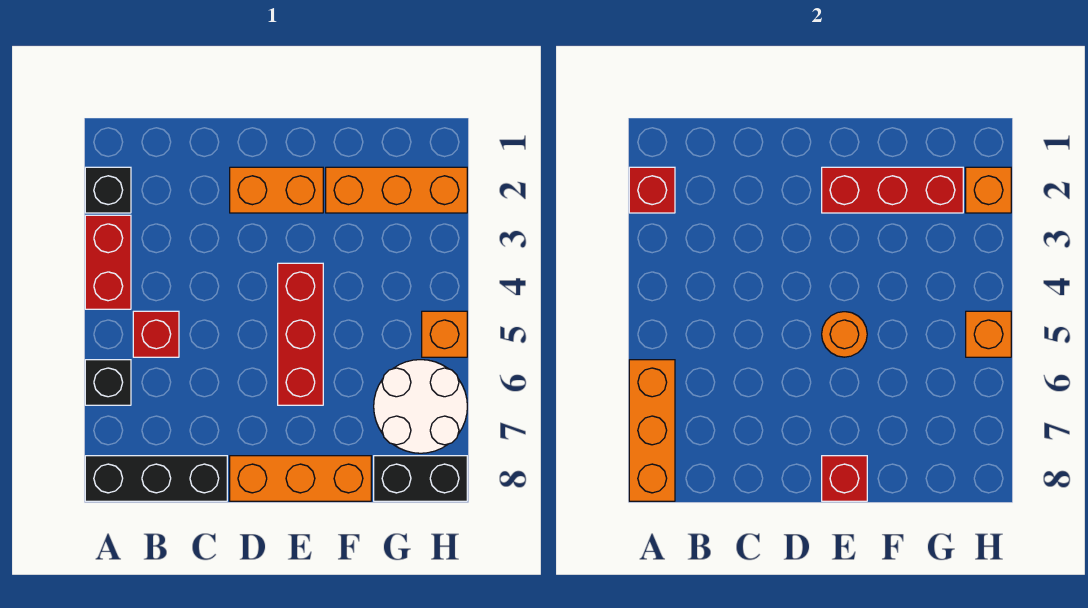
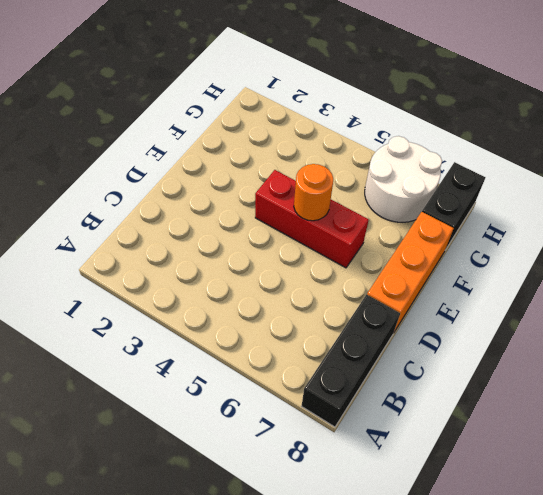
none -> black brick A2 level 1
none -> red brick A3:A4 level 1
none -> black brick A6 level 1

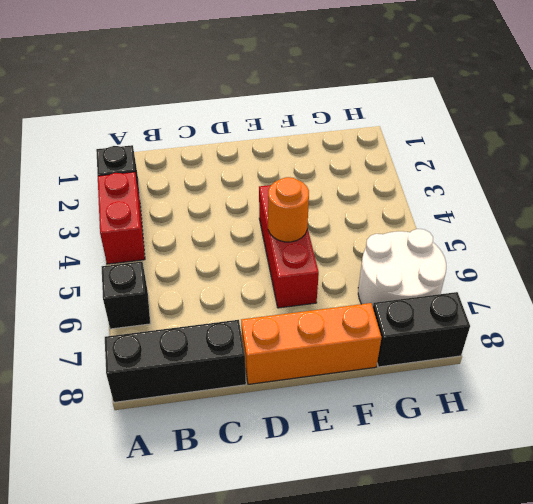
none -> red brick B5 level 1
none -> orange brick D2:E2 level 1
none -> orange brick F2:H2 level 1

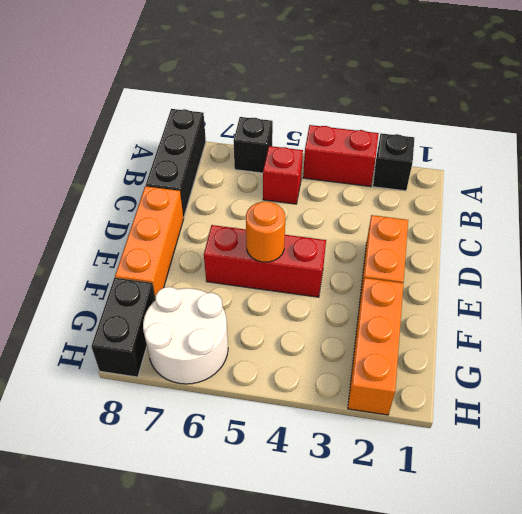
none -> orange brick H5 level 1
none -> red brick A2 level 2
none -> orange brick A6:A8 level 2

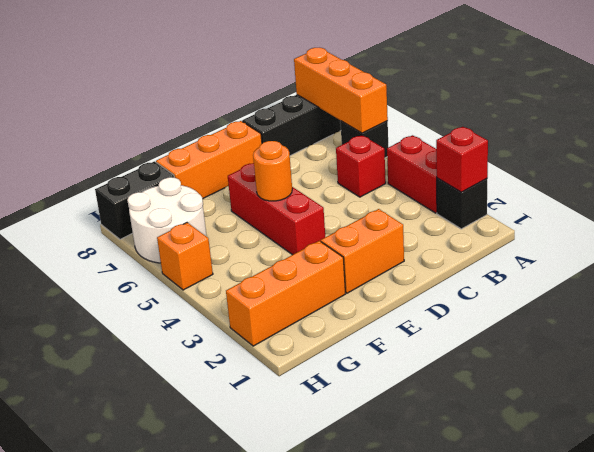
none -> red brick E2:G2 level 2
none -> red brick E8 level 2
none -> orange brick H2 level 2

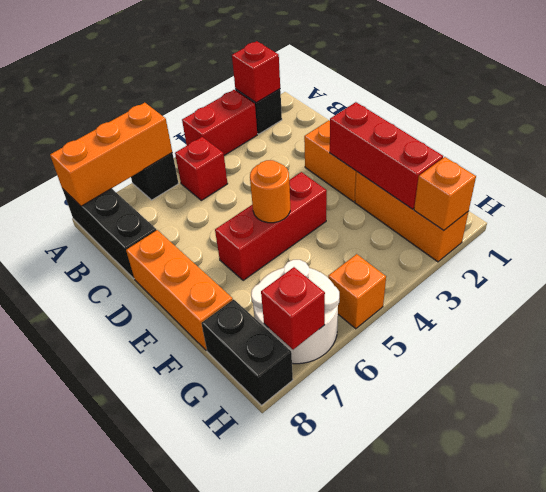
red brick H7 level 2 -> red brick E8 level 2
none -> orange brick H5 level 2

